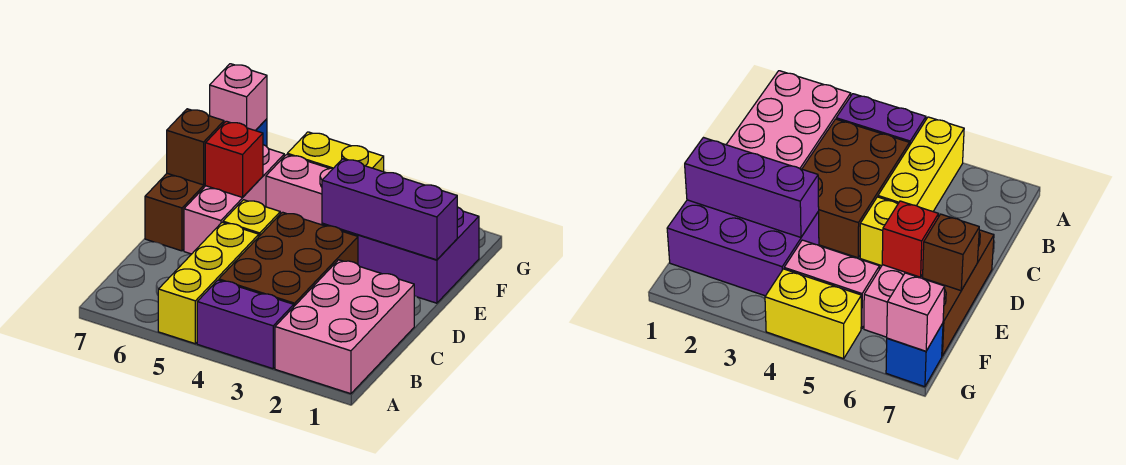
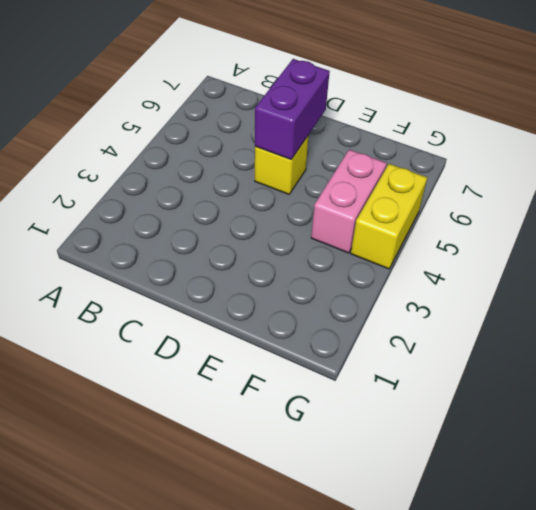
purple brick D5:D6 level 2 -> purple brick A3:A4 level 1
none -> pink brick A1:C2 level 1
none -> yellow brick A5:C5 level 1
none -> brown brick B3:D4 level 1

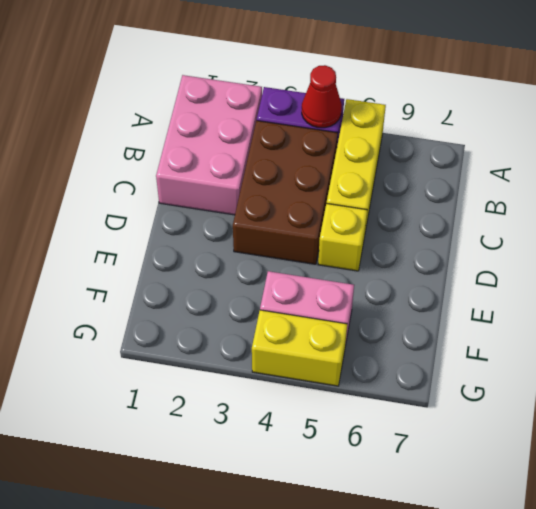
red cone A4 level 2 -> none
none -> pink brick D6:F6 level 1
none -> brown brick D7:F7 level 1
none -> purple brick E1:F3 level 1

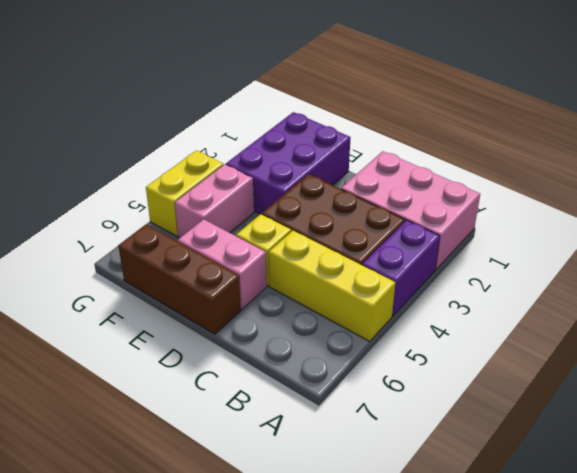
pink brick D6:E6 level 1 -> pink brick D6:F6 level 1
none -> blue brick G7 level 1
none -> purple brick E1:E3 level 2
none -> red brick E6 level 2

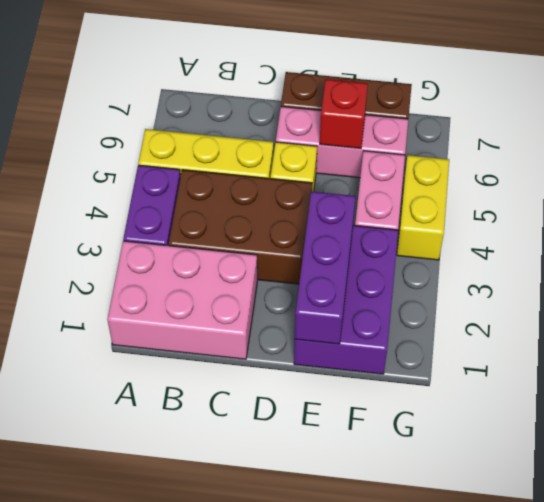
none -> blue brick G7 level 1
none -> brown brick E7 level 2
none -> pink brick G7 level 2

